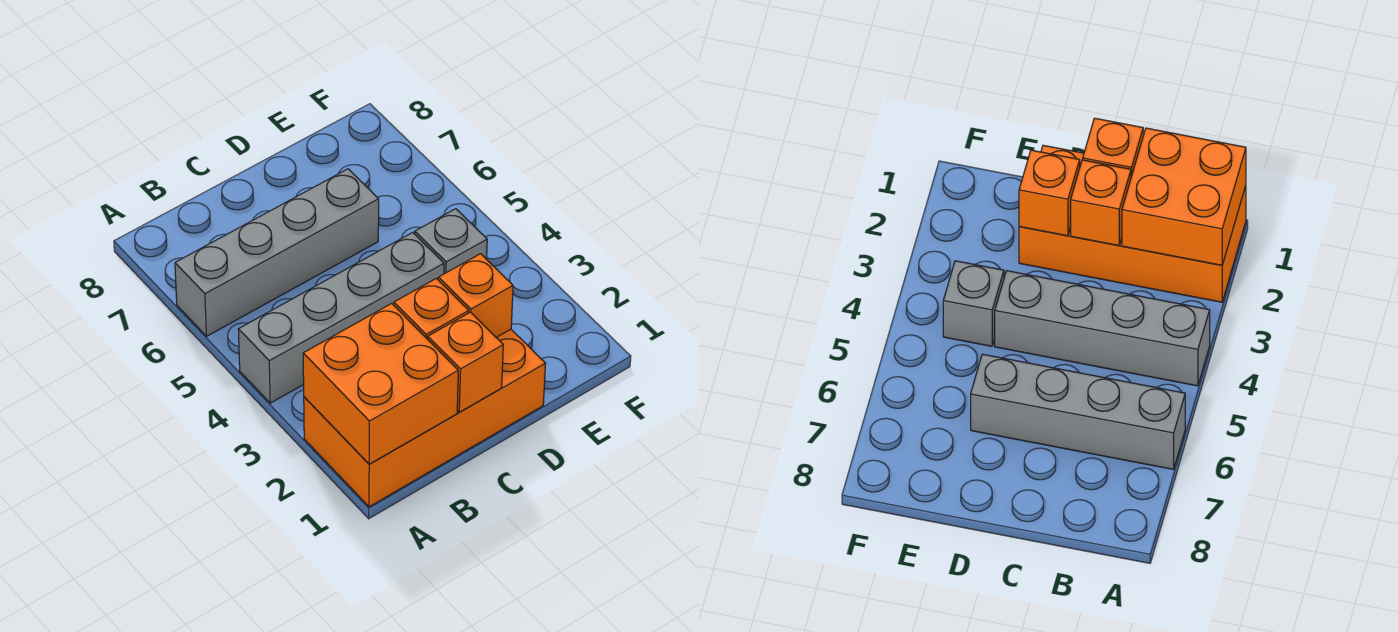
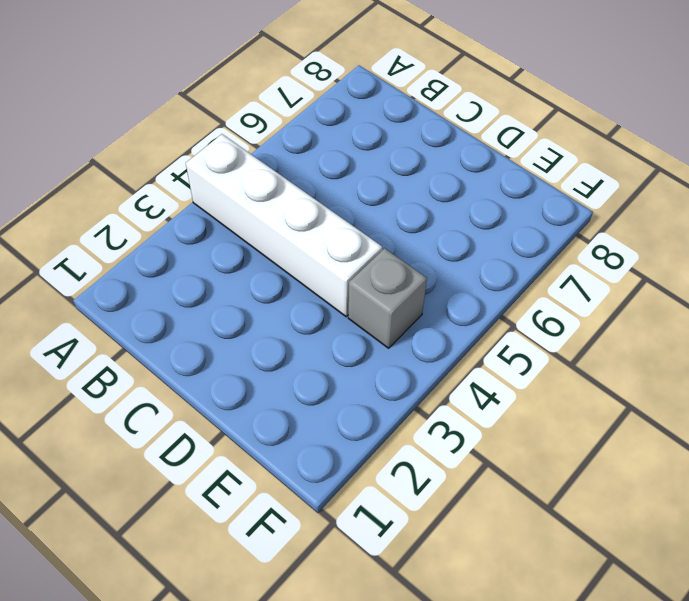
white brick A4:D4 level 1 -> grey brick A4:D4 level 1
none -> orange brick A1:D2 level 1
none -> grey brick A6:D6 level 1

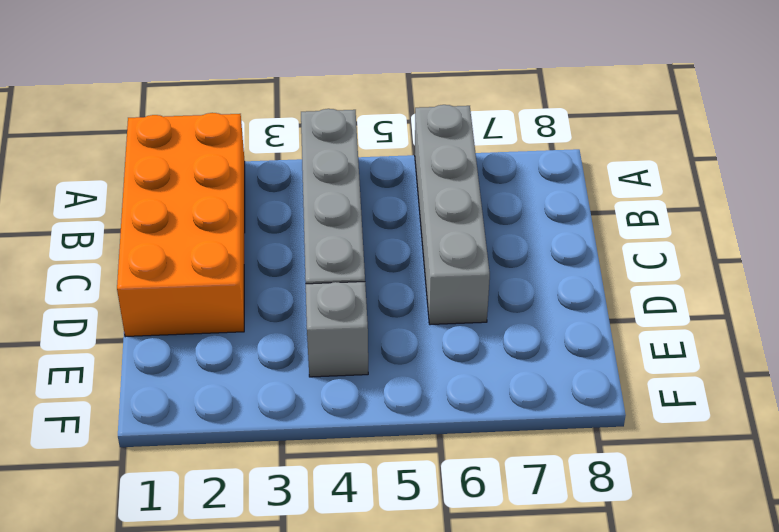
none -> orange brick A1:B2 level 2
none -> orange brick C1 level 2

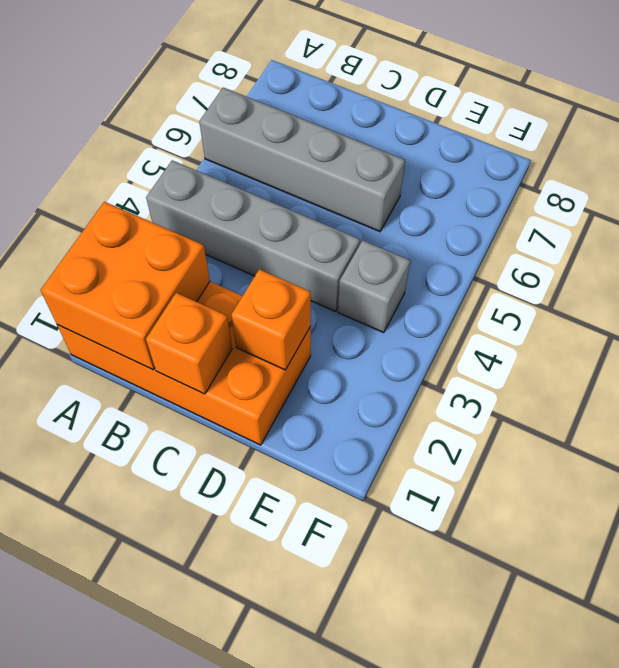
none -> orange brick C2 level 2

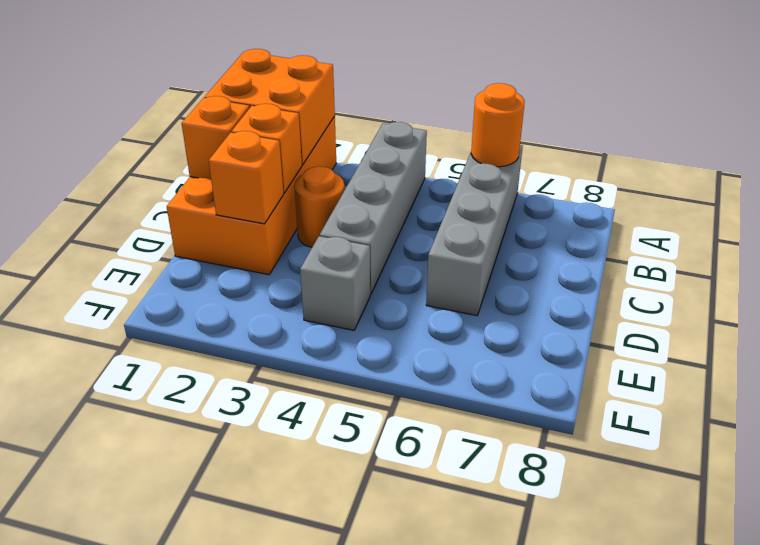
orange round brick A6 level 2 -> none
orange round brick C3 level 1 -> none

